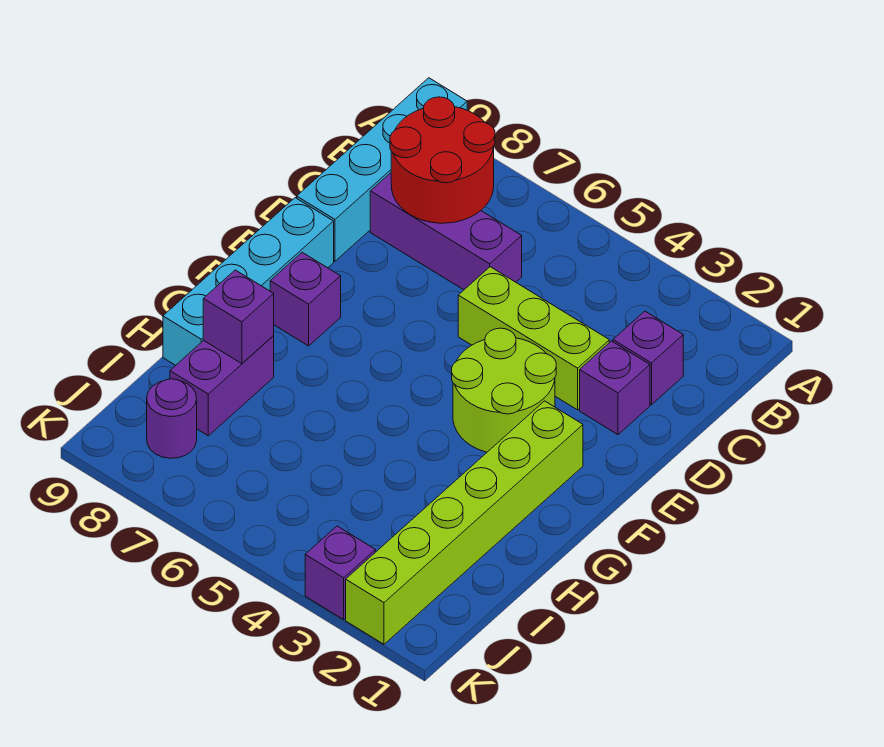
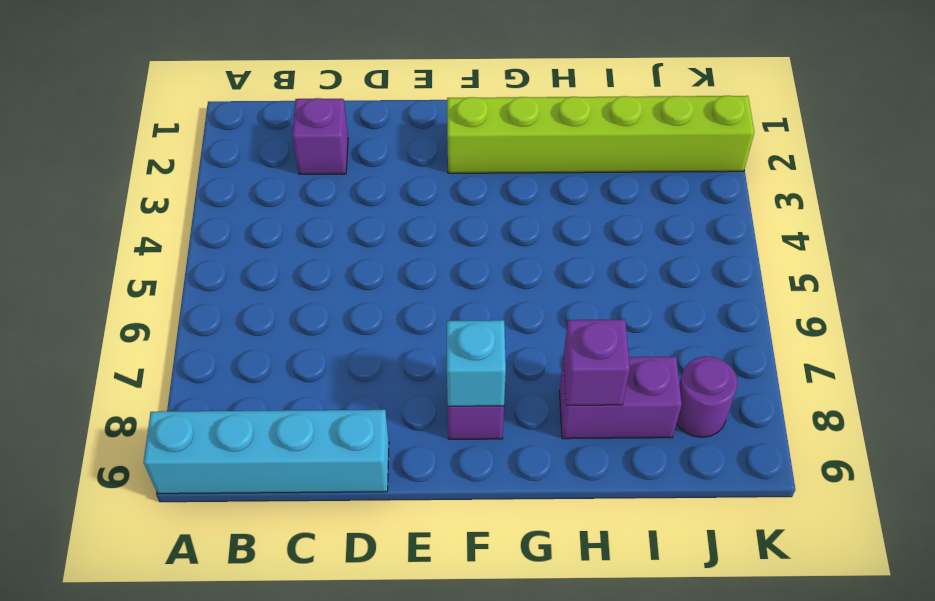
cyan brick F8 level 2 -> none
none -> purple brick C6:C8 level 1
none -> purple brick D2 level 1
none -> lime brick D3:D5 level 1

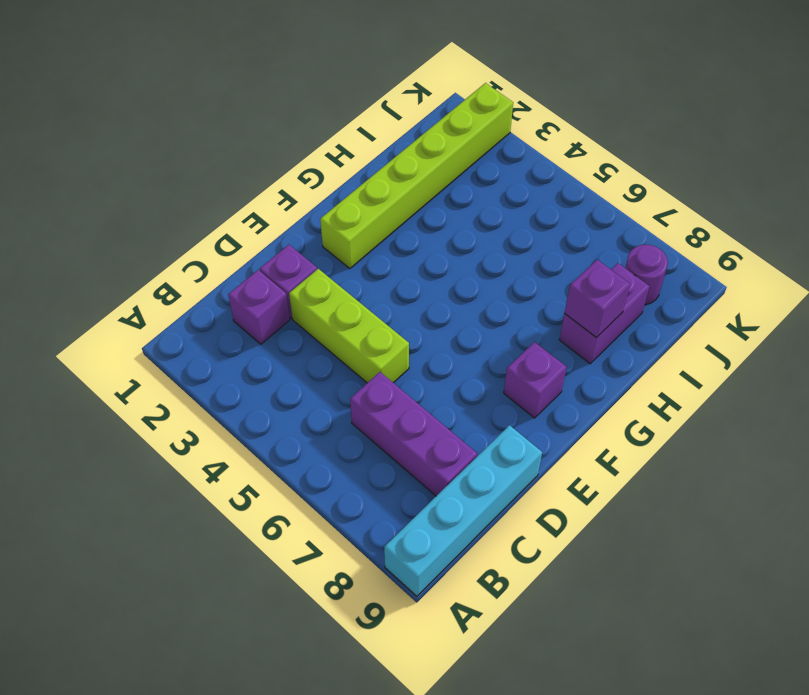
none -> lime round brick E3:F4 level 1
none -> cyan brick E9:H9 level 1
none -> purple brick K3 level 1

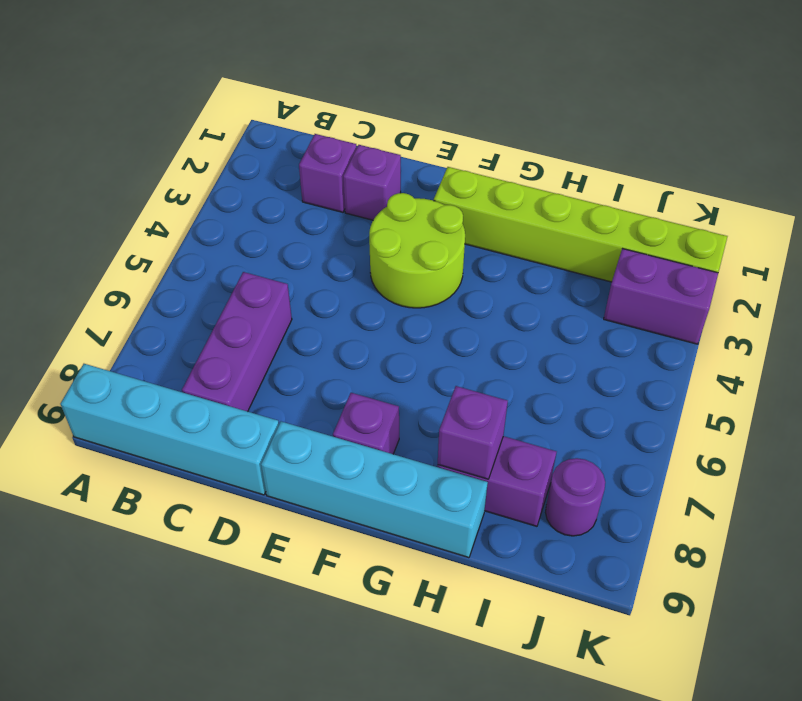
purple brick J3:K3 level 1 -> purple brick K3 level 1
none -> lime brick D3:D5 level 1
none -> red round brick B7:C8 level 2

